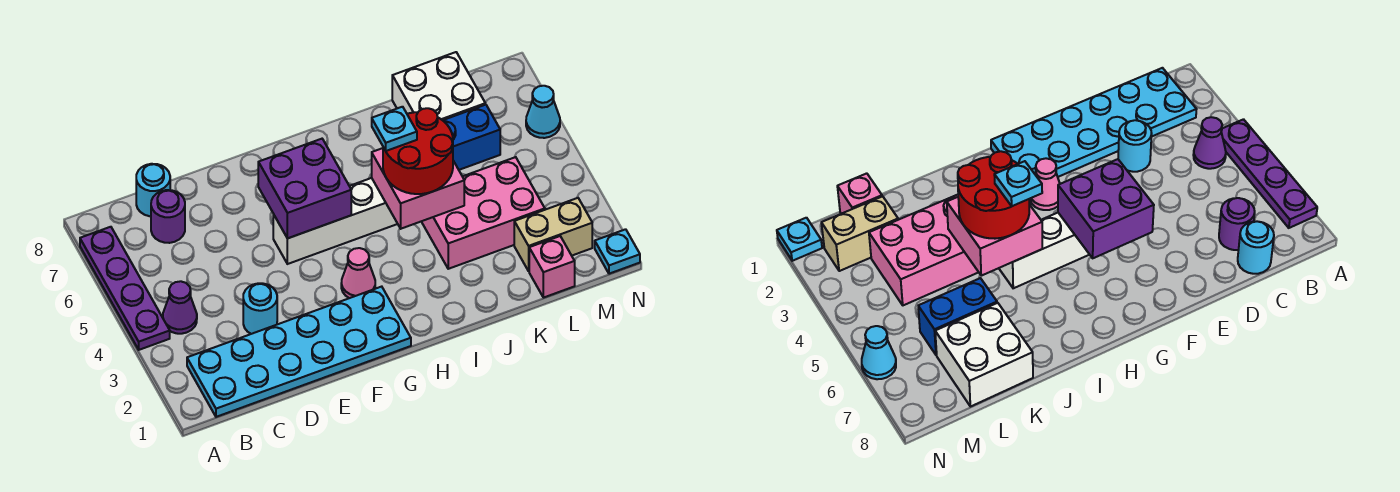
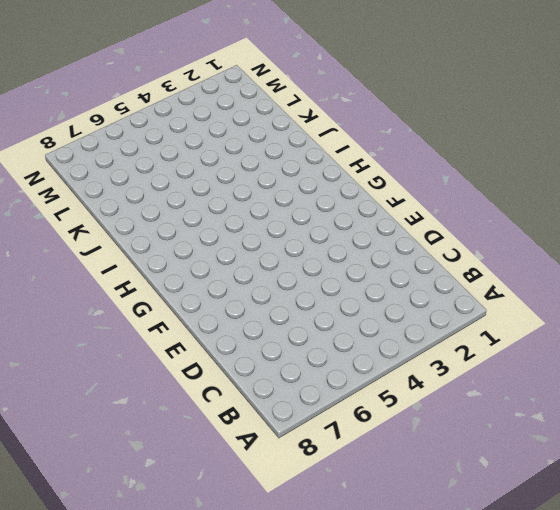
none -> purple plate A4:A7 level 1
none -> cyan plate B1:G2 level 1
none -> purple cone B4 level 1

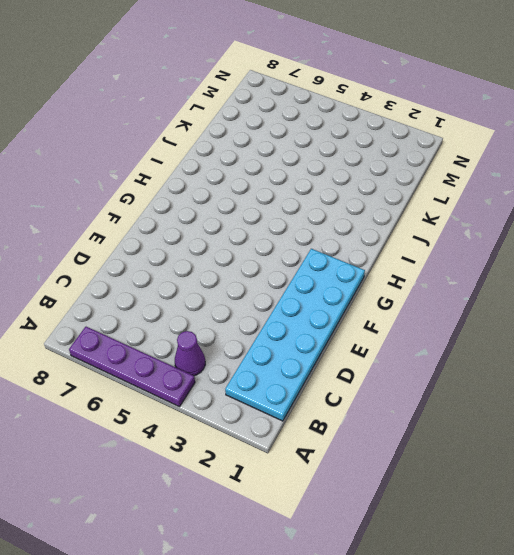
none -> purple round brick C7 level 1
none -> cyan round brick C8 level 1
none -> cyan round brick D3 level 1

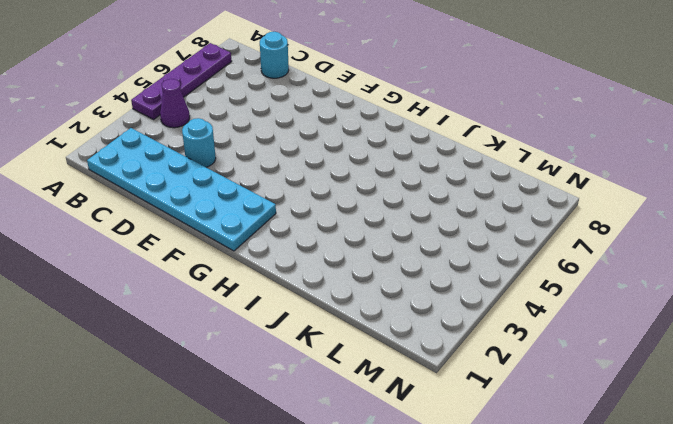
none -> purple round brick C7 level 1
none -> white brick F5:I5 level 1
none -> pink cone G3 level 1

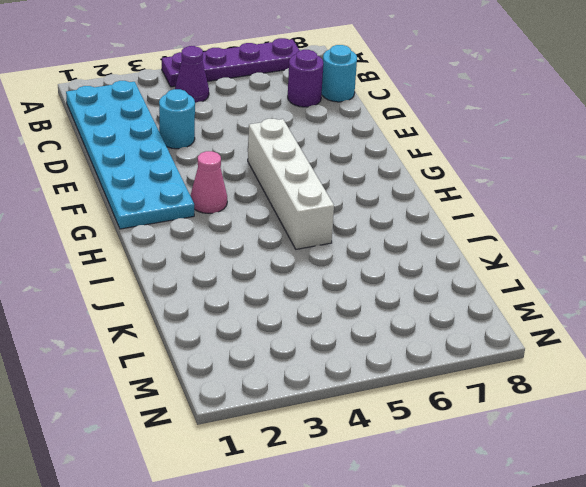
none -> pink brick J3:L4 level 1
none -> blue brick K6:L6 level 1
none -> white brick K7:L8 level 1

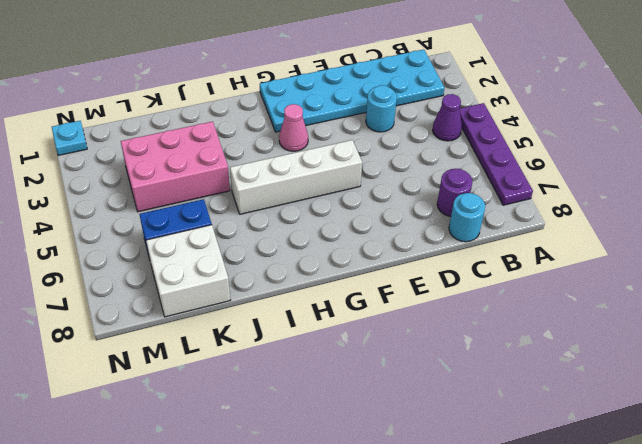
none -> pink brick L1 level 1
none -> tan brick L2:M2 level 1
none -> cyan cone N6 level 1

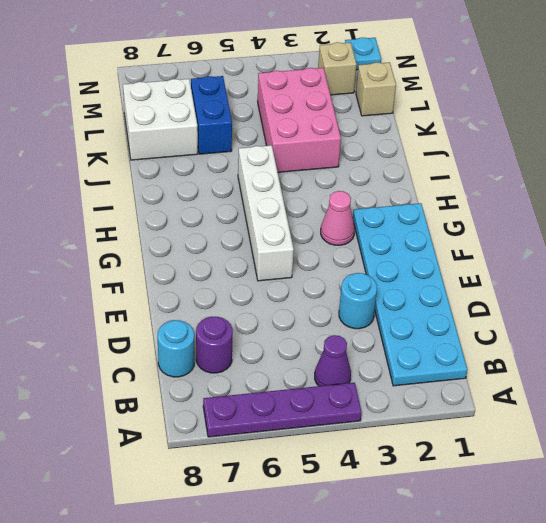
tan brick L1 level 1 -> pink brick L1 level 1
tan brick M2 level 1 -> tan brick L2:M2 level 1
none -> cyan cone N6 level 1
none -> purple brick F5:G6 level 2
none -> pink brick I4:J5 level 2

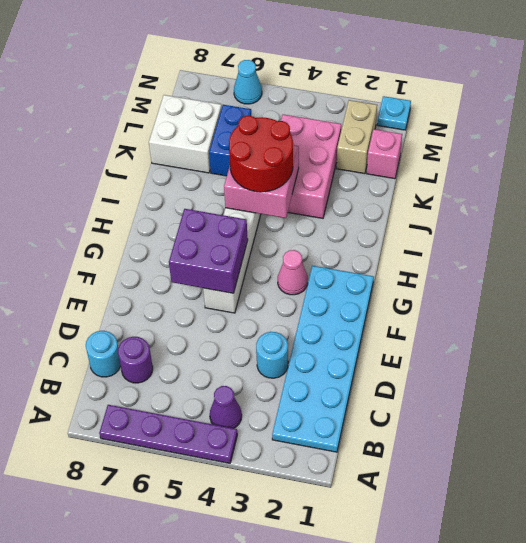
none -> cyan plate I5 level 4

